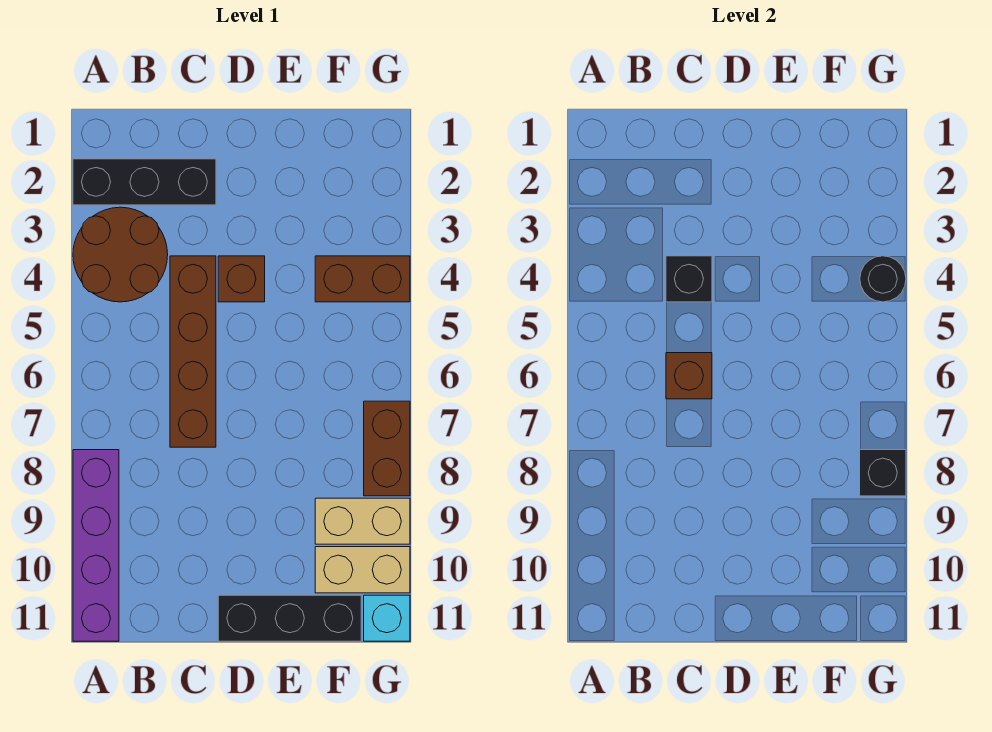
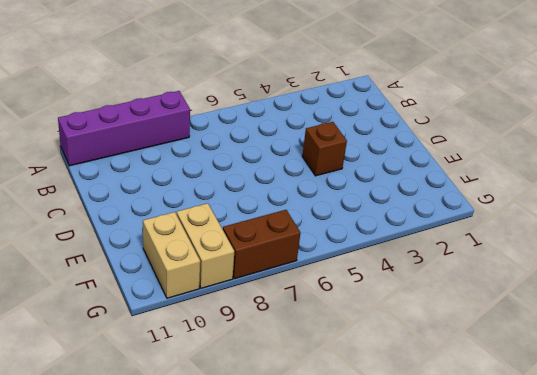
none -> black brick A2:C2 level 1
none -> brown round brick A3:B4 level 1
none -> brown brick C4:C7 level 1

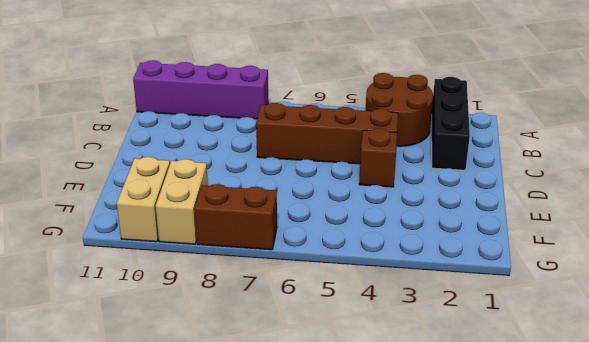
none -> black brick D11:F11 level 1
none -> brown brick F4:G4 level 1
none -> cyan brick G11 level 1

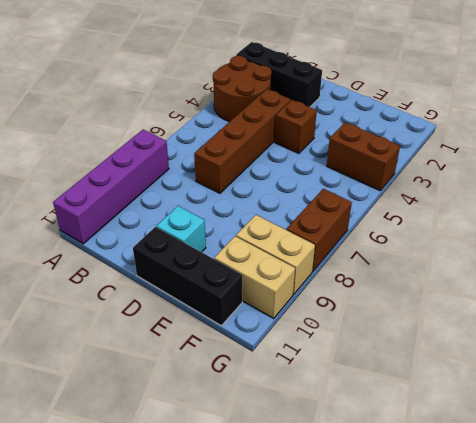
cyan brick D10 level 1 -> cyan brick G11 level 1
none -> black brick C4 level 2
none -> brown brick C6 level 2
none -> black round brick G4 level 2

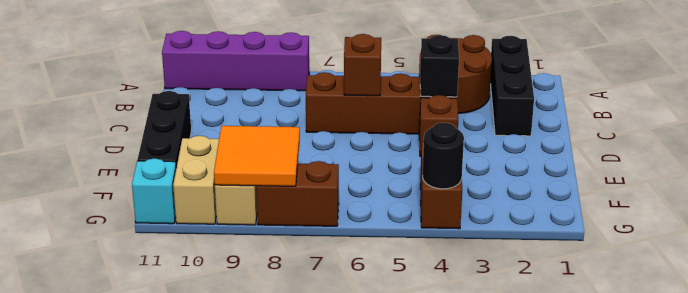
orange tile F8:G9 level 2 -> black brick G8 level 2

